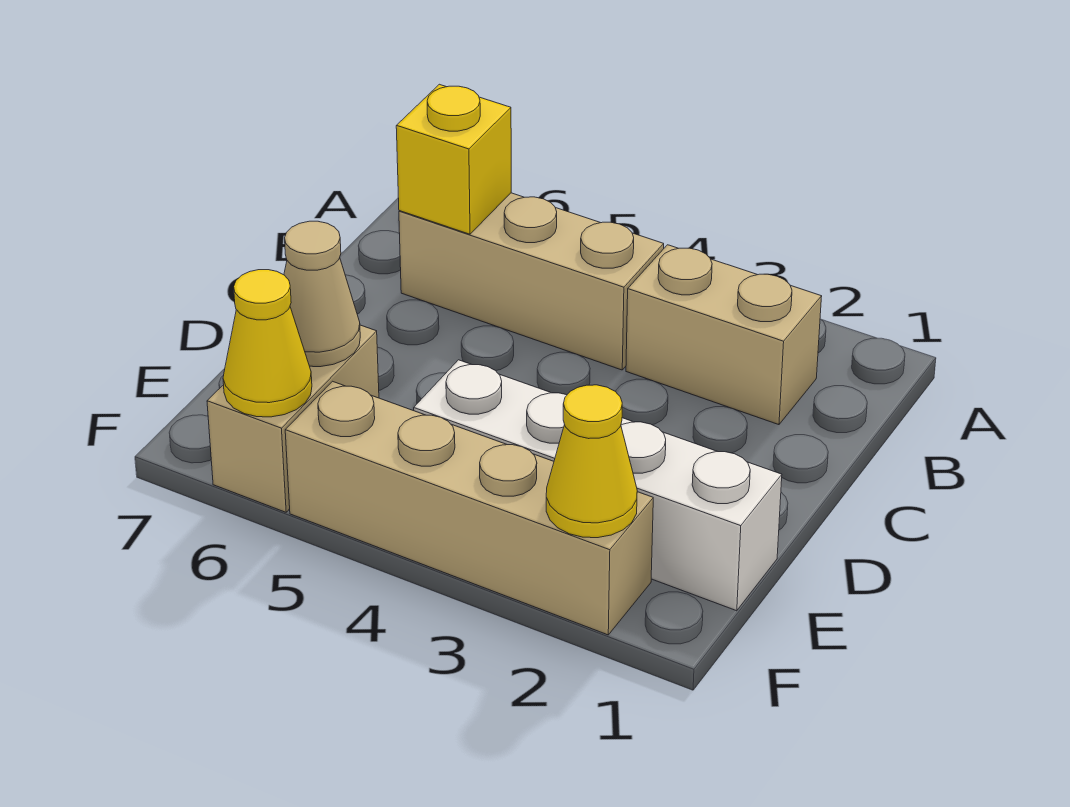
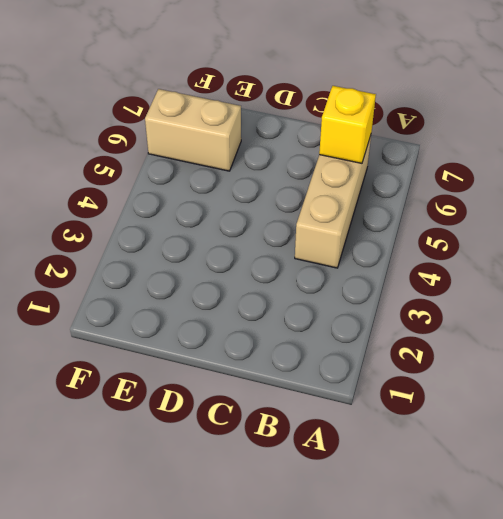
none -> tan brick B2:B3 level 1
none -> white brick E1:E4 level 1

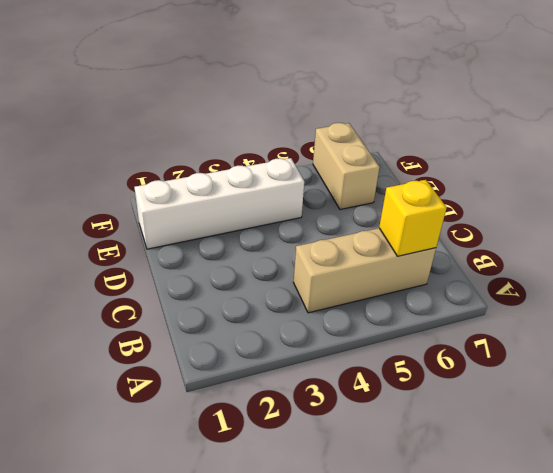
none -> tan brick B2:B3 level 1
none -> tan brick F2:F5 level 1

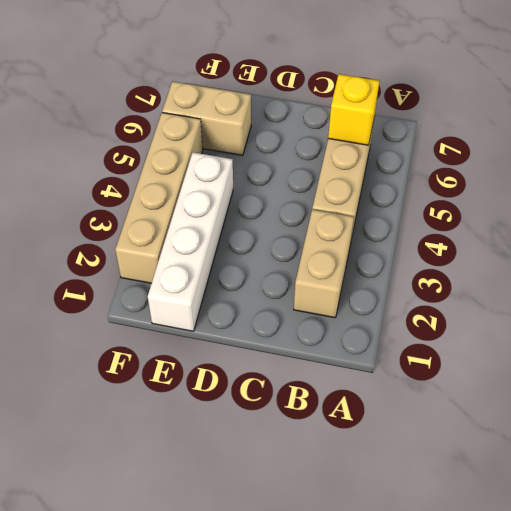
none -> tan cone E6 level 2
none -> yellow cone F2 level 2

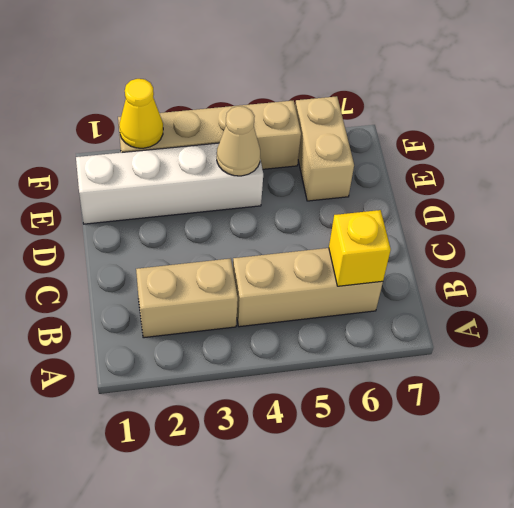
tan cone E4 level 2 -> tan cone E6 level 2
none -> yellow cone F6 level 2

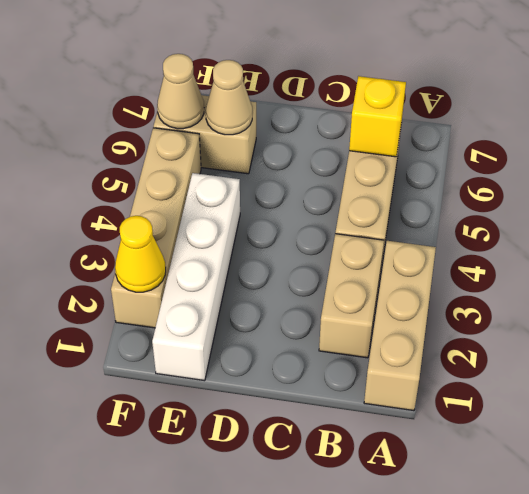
tan brick A1:A3 level 1 -> none
tan cone F6 level 2 -> yellow cone F6 level 2

